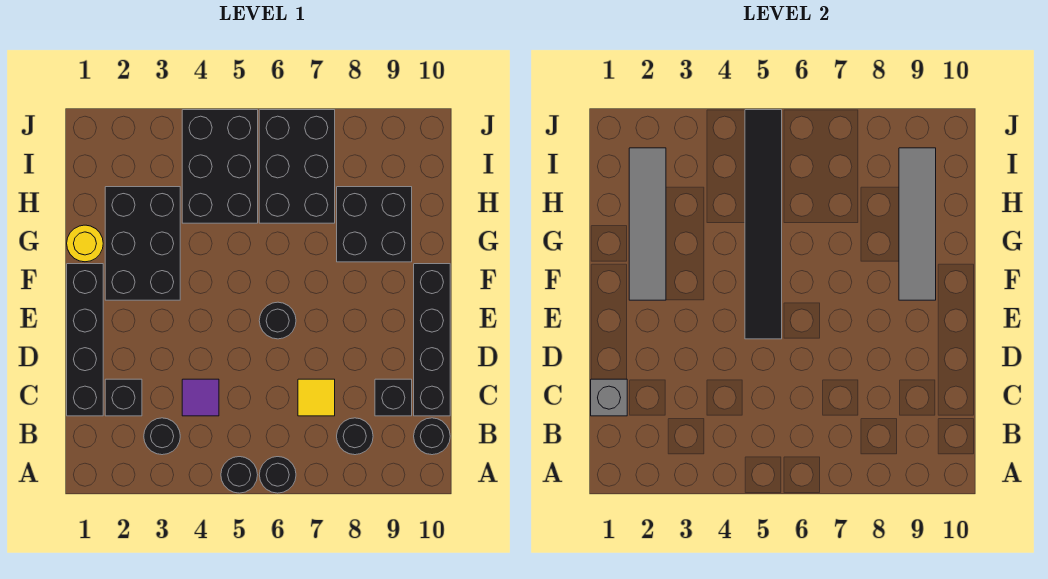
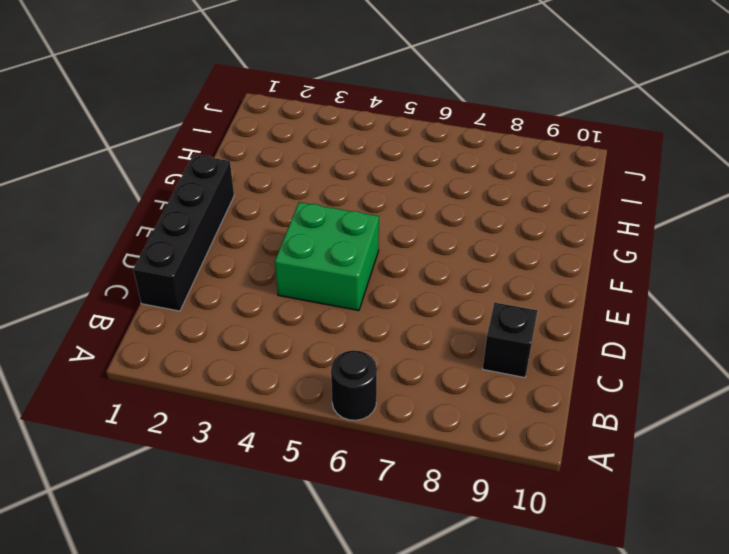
green brick D4:E5 level 1 -> none
none -> black round brick A5 level 1
none -> black round brick B3 level 1
none -> black round brick B8 level 1

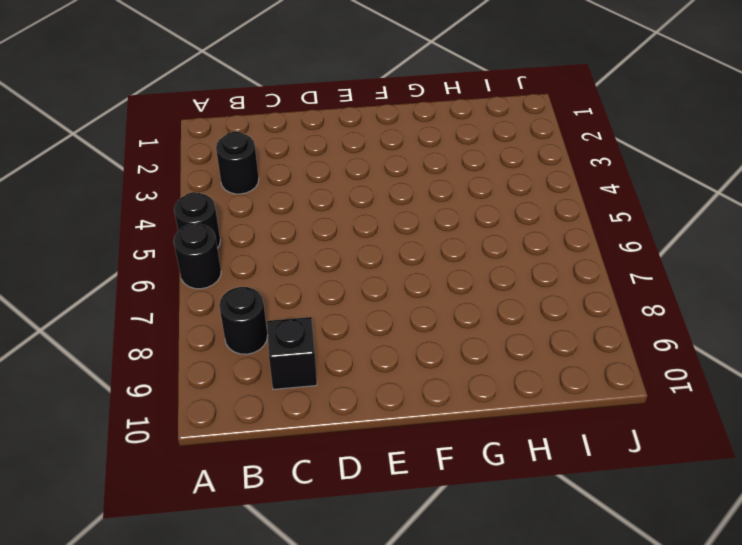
none -> black round brick B10 level 1
none -> black brick C1:F1 level 1
none -> black brick C2 level 1

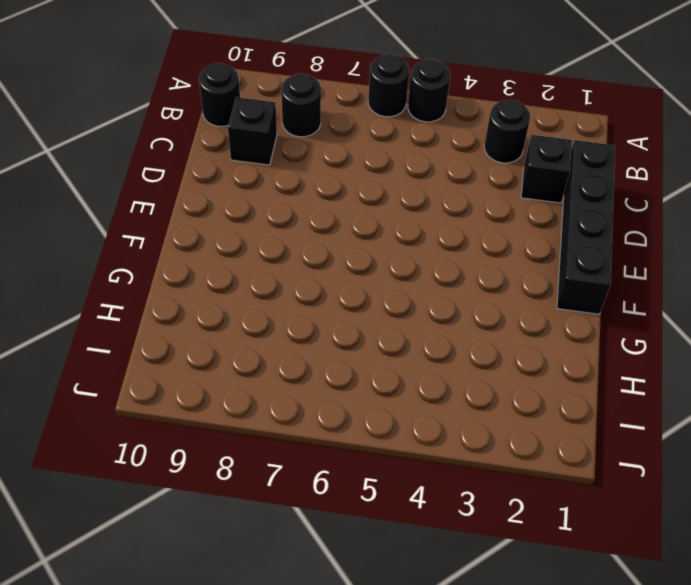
none -> purple tile C4 level 1
none -> yellow tile C7 level 1
none -> black brick C10:F10 level 1

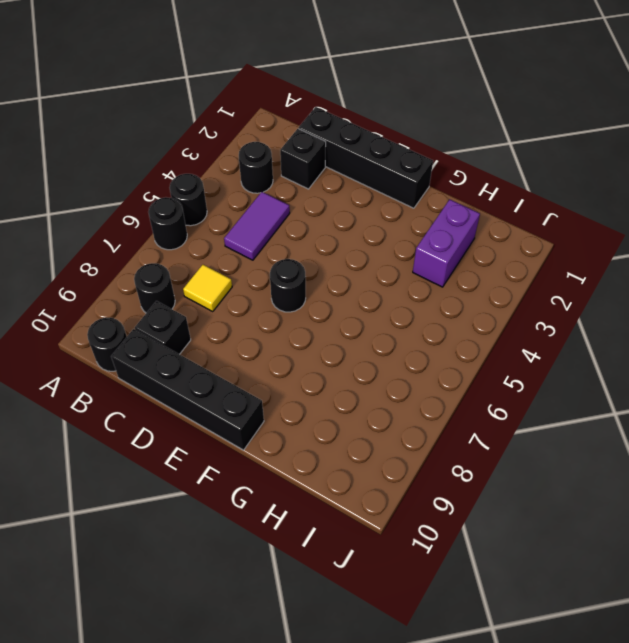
purple tile C4:C5 level 1 -> purple tile C4 level 1
purple brick H2:H3 level 1 -> black brick F2:H3 level 1
none -> yellow round brick G1 level 1
none -> black brick G8:H9 level 1
none -> black brick H4:J5 level 1

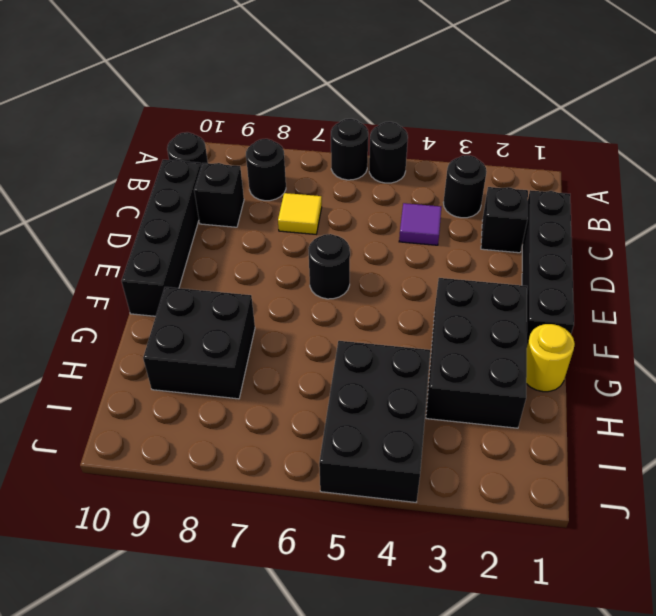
none -> black brick H6:J7 level 1
none -> grey brick C1 level 2
none -> black tile E5:J5 level 2

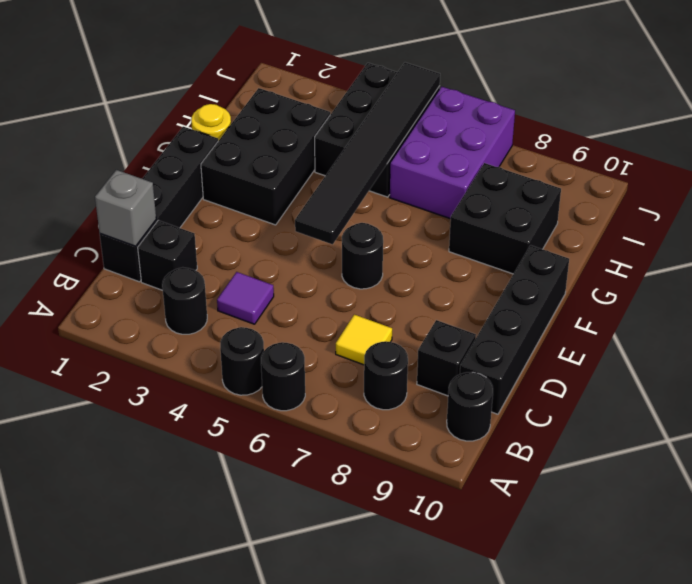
purple brick H6:J7 level 1 -> black brick H6:J7 level 1
none -> grey tile F2:I2 level 2
none -> grey tile F9:I9 level 2

